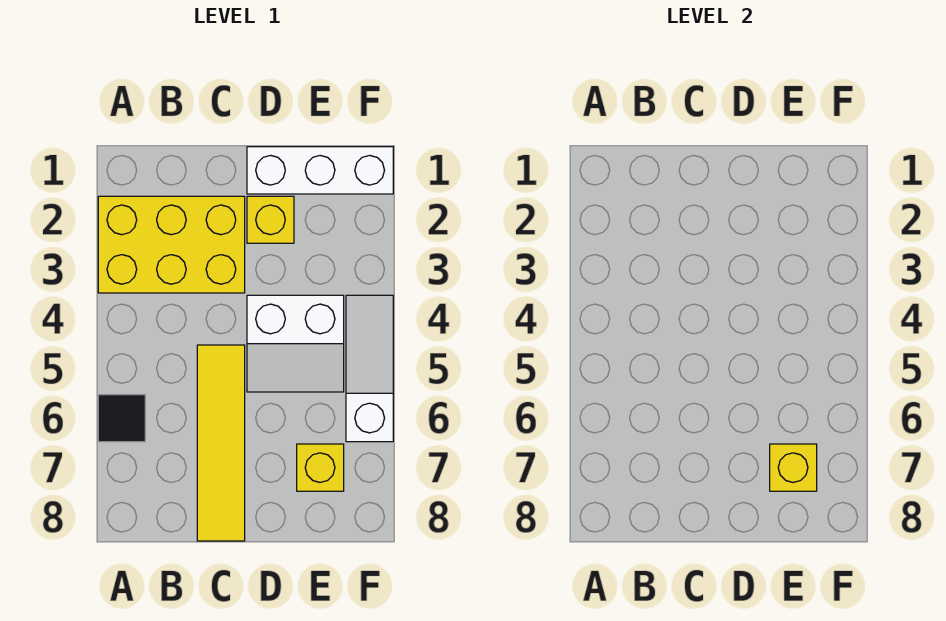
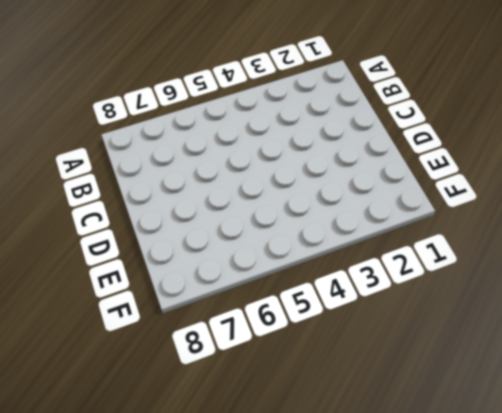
none -> yellow brick A2:C3 level 1
none -> black tile A6 level 1

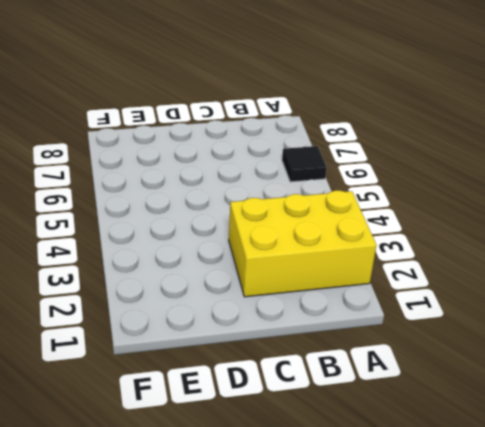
none -> yellow tile C5:C8 level 1
none -> white brick D1:F1 level 1

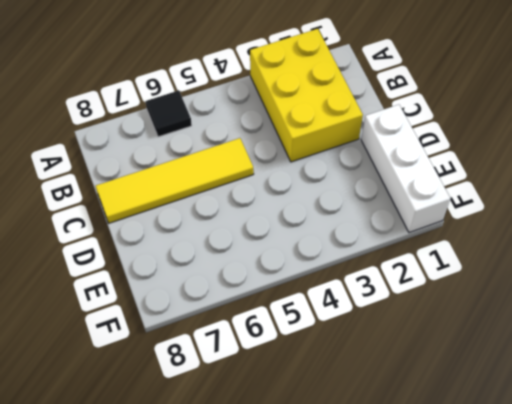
none -> yellow brick D2 level 1
none -> white slope D4:E5 level 1 top 4

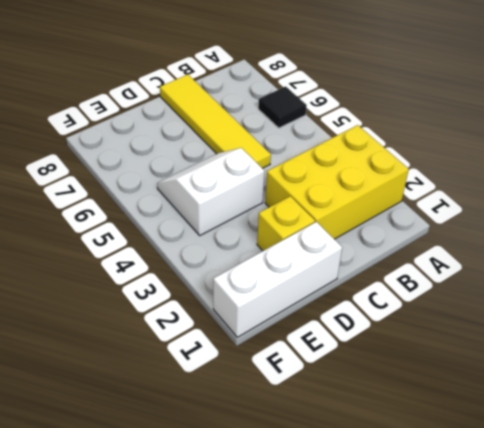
none -> yellow brick E7 level 1
none -> white slope F4:F6 level 1 top 6

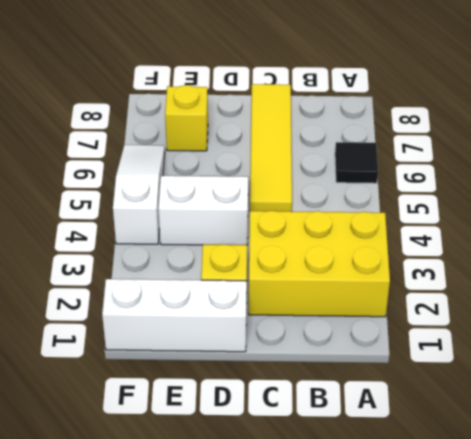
white slope F4:F6 level 1 top 4 -> white slope F4:F6 level 1 top 6
none -> yellow brick E7 level 2

